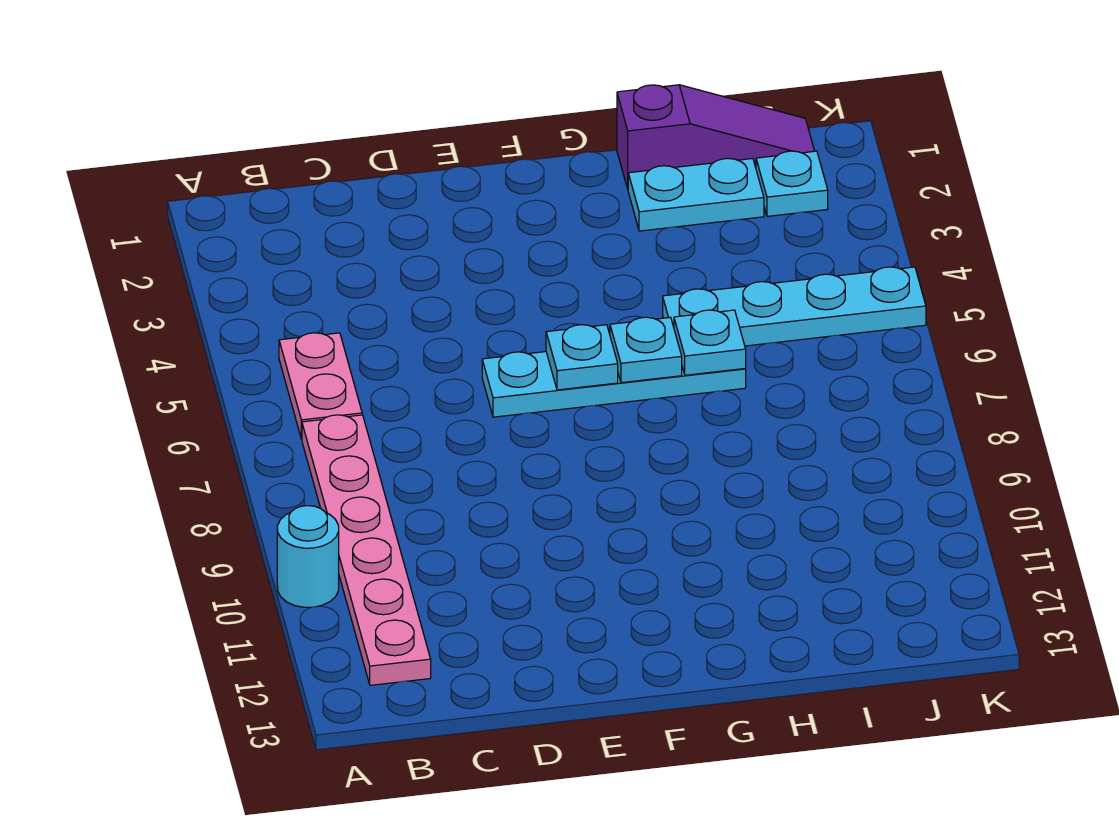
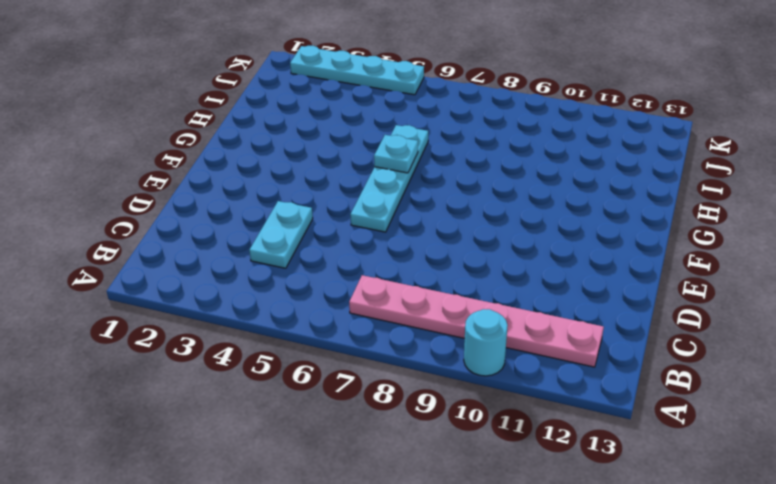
cyan plate C4:D4 level 1 -> cyan plate H2:I2 level 1
cyan plate K2:K5 level 1 -> cyan plate H5:K5 level 1
none -> pink plate B5:B6 level 1
none -> purple slope H1:J1 level 1 top H

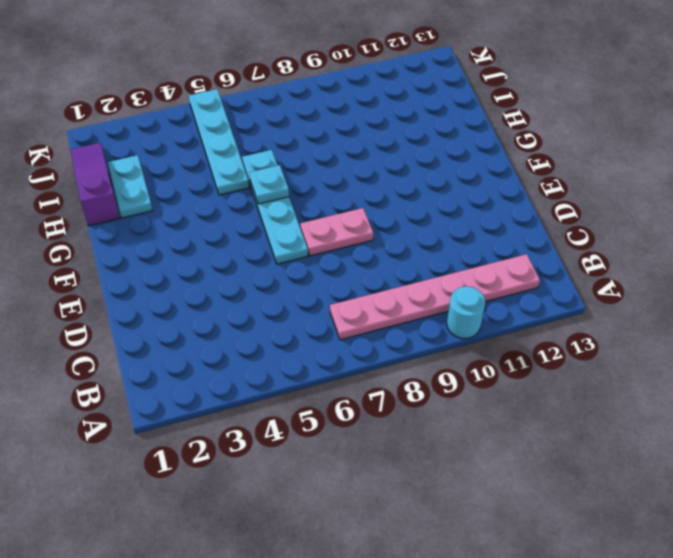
pink plate E7:E8 level 1 -> pink plate B5:B6 level 1
none -> cyan plate J2 level 1
none -> cyan plate F6 level 2

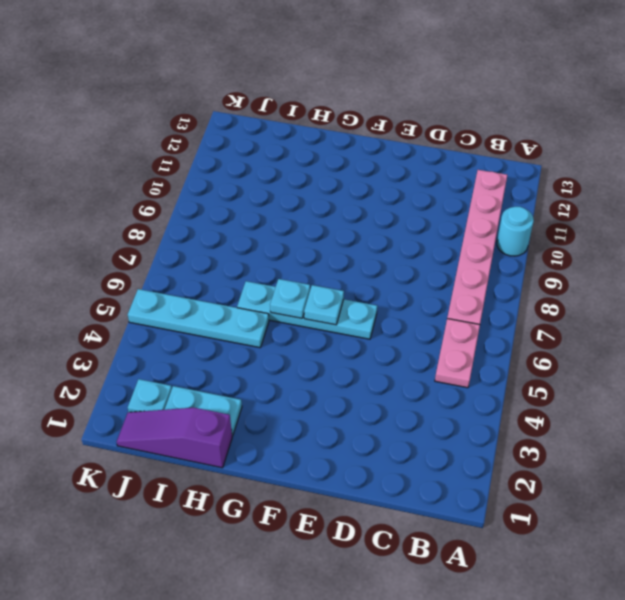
none -> cyan plate H6 level 2

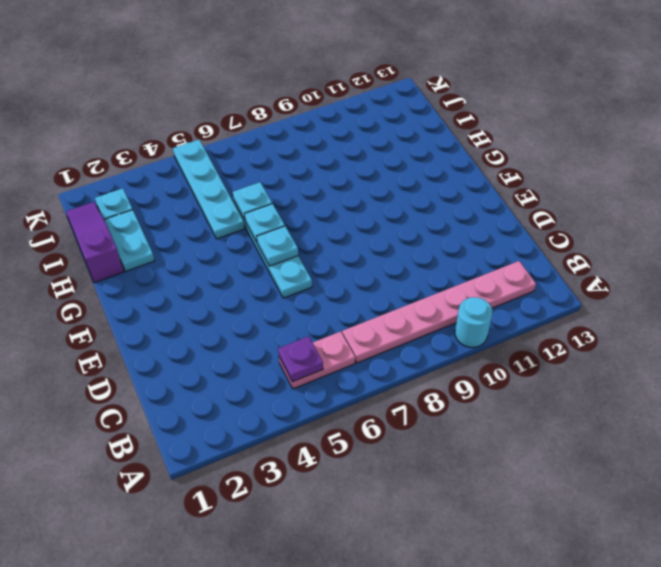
purple plate B5 level 2 -> none

